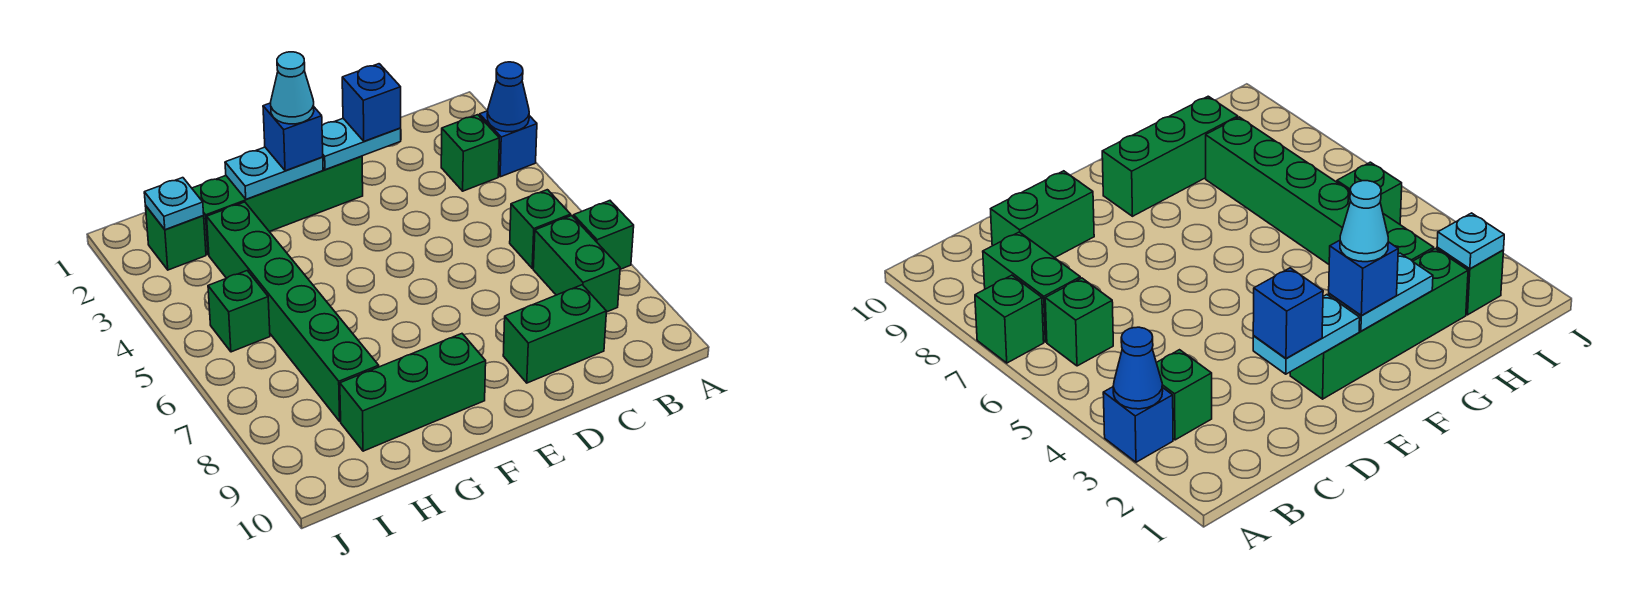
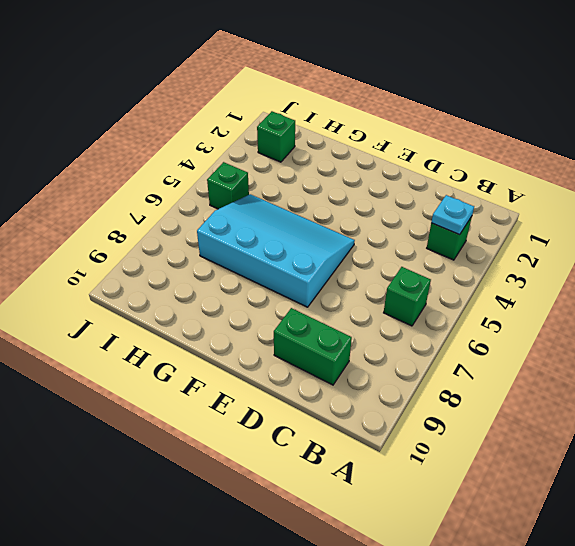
cyan plate B3 level 2 -> cyan plate I2 level 2
cyan slope E5:H7 level 1 top 7 -> green brick H3:H8 level 1
none -> blue brick A3 level 1
none -> green brick A7 level 1
none -> green brick B7:B8 level 1

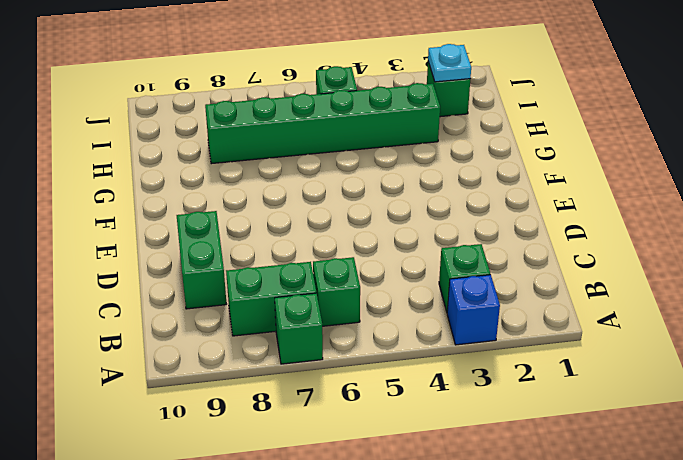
none -> green brick E2:H2 level 1
none -> green brick F9:H9 level 1
none -> blue cone A3 level 2

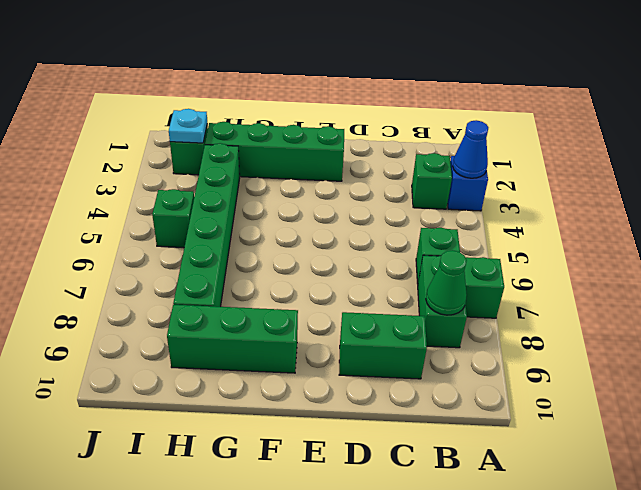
green cone B8 level 2 -> none
none -> cyan plate D2:E2 level 2
none -> cyan plate F2:G2 level 2
none -> blue brick D2 level 3

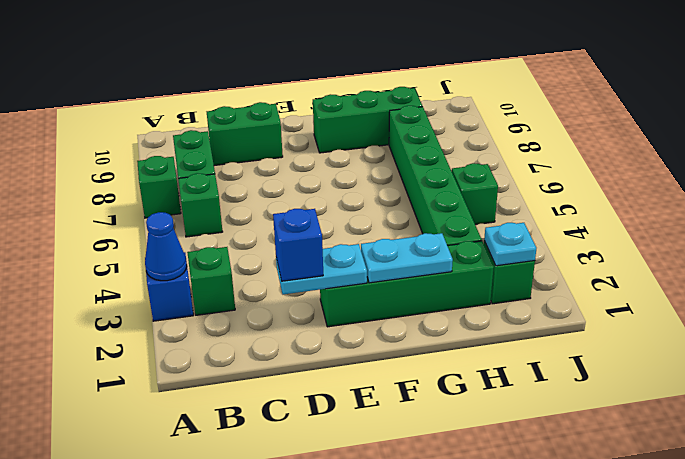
none -> blue brick F2 level 3
none -> cyan cone F2 level 4

